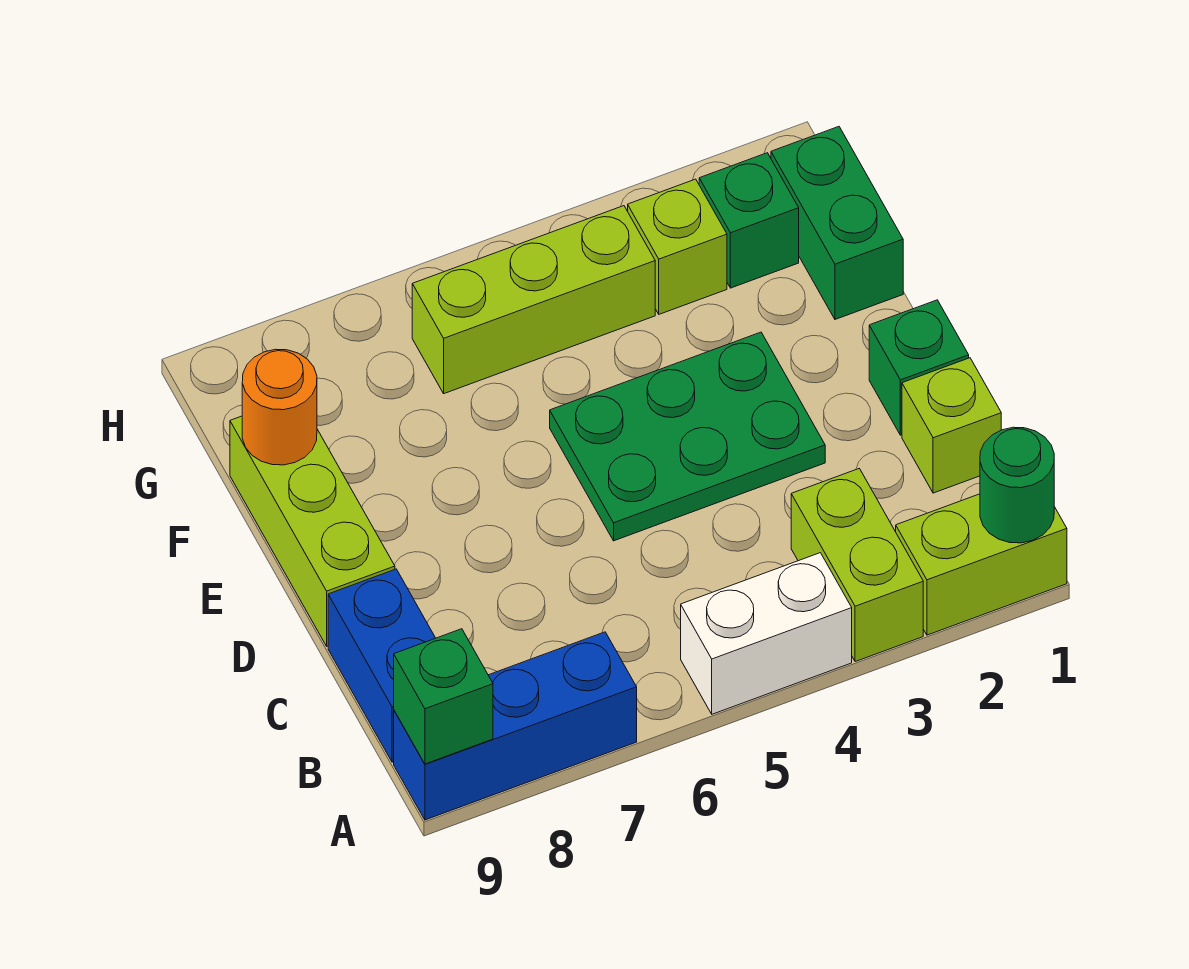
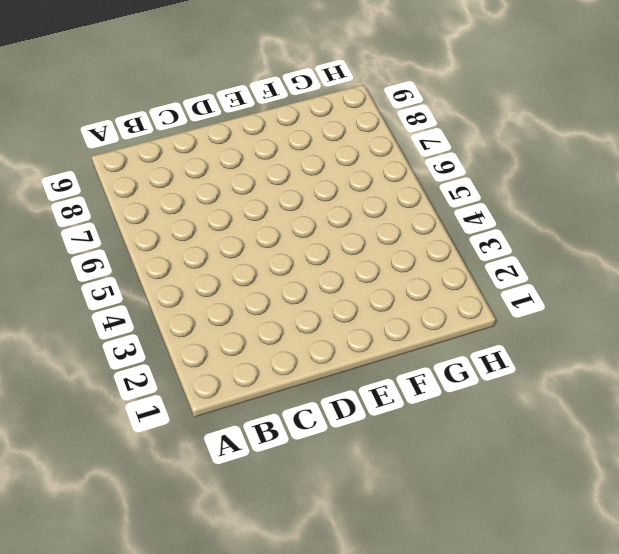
none -> lime brick A1:A2 level 1
none -> lime brick A3:B3 level 1
none -> white brick A4:A5 level 1

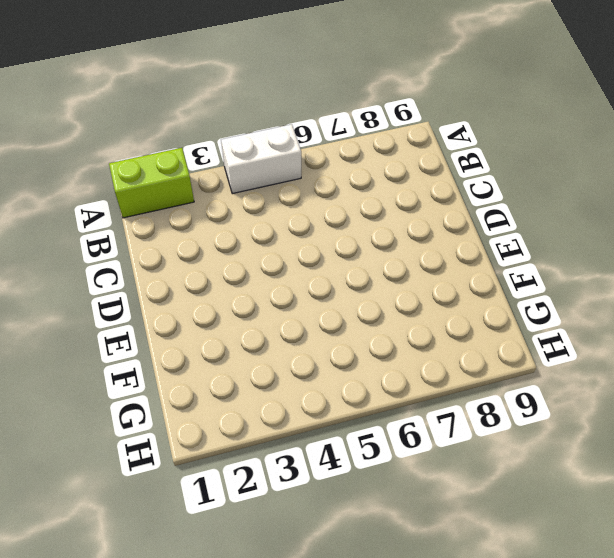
none -> lime brick A3:B3 level 1
none -> blue brick A7:A9 level 1
none -> blue brick B9:C9 level 1

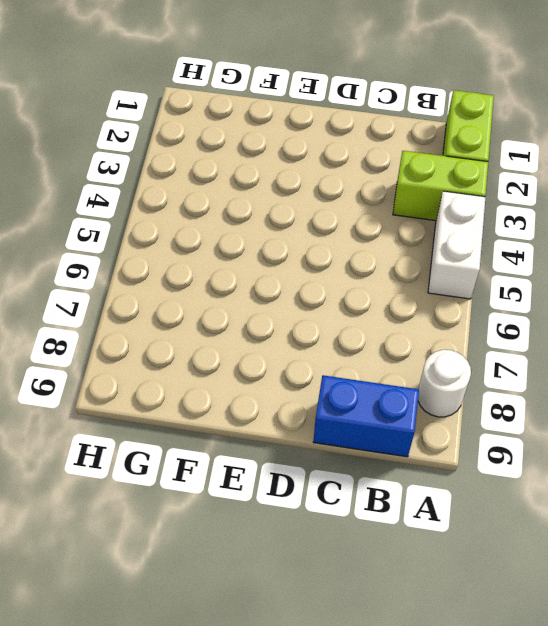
white round brick A8 level 1 -> blue brick A7:A9 level 1
none -> lime brick C1 level 1
none -> green brick D1 level 1
none -> green plate D3:E5 level 1

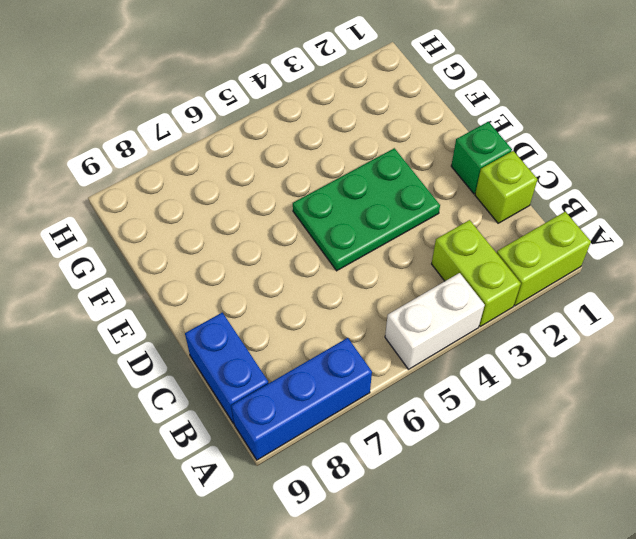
none -> lime brick D9:F9 level 1
none -> green brick F1:G1 level 1
none -> green brick G2 level 1

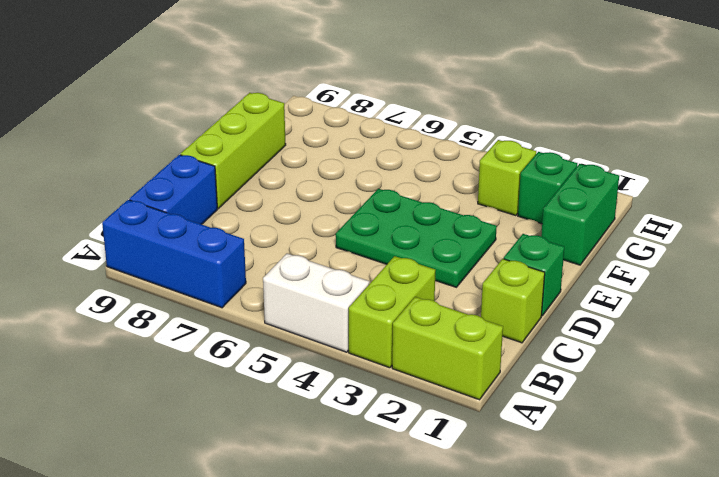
none -> lime brick G4:G6 level 1
none -> green round brick A1 level 2
none -> green brick A9 level 2

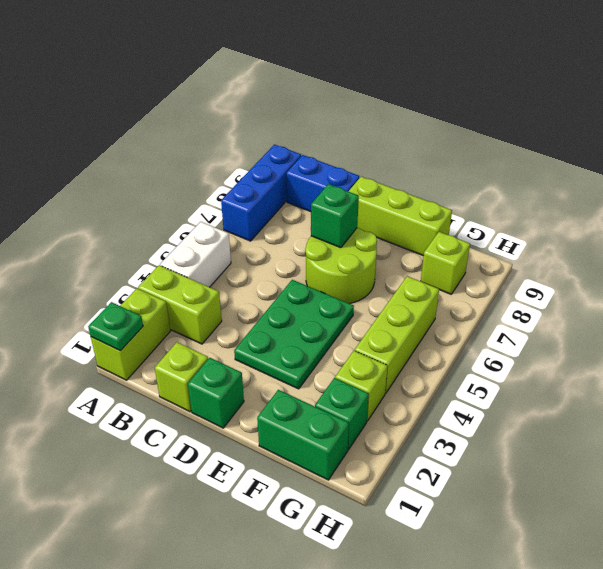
green plate A1 level 2 -> green round brick A1 level 2
lime round brick D6:E7 level 1 -> none
green brick D7 level 2 -> green brick A9 level 2
lime brick G8 level 1 -> none
none -> orange round brick F9 level 2

